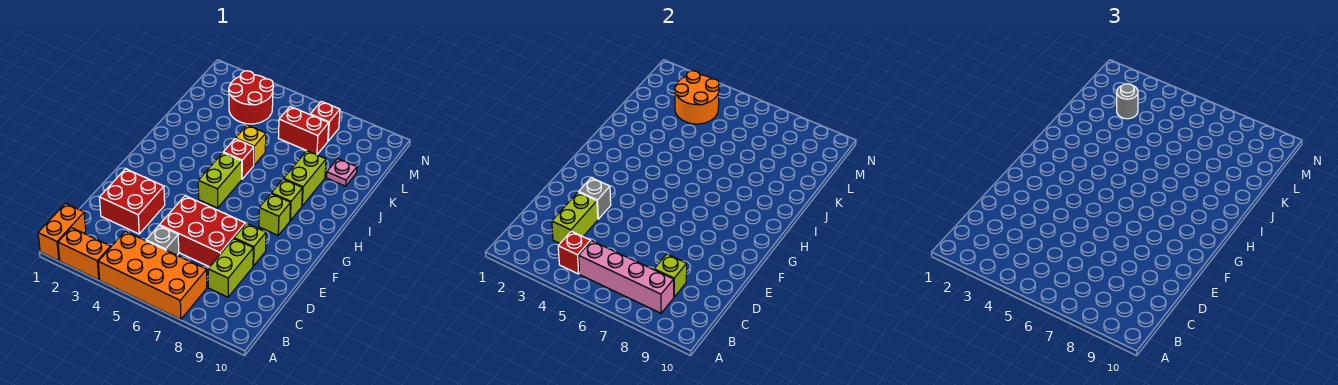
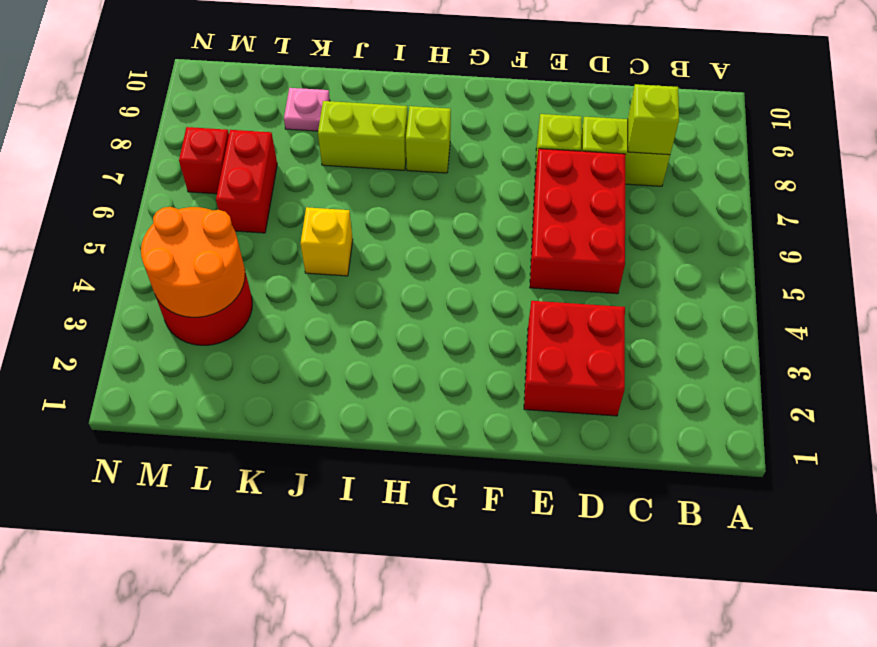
none -> orange brick A1:B1 level 1
none -> orange brick A2:A3 level 1
none -> orange brick A4:B7 level 1

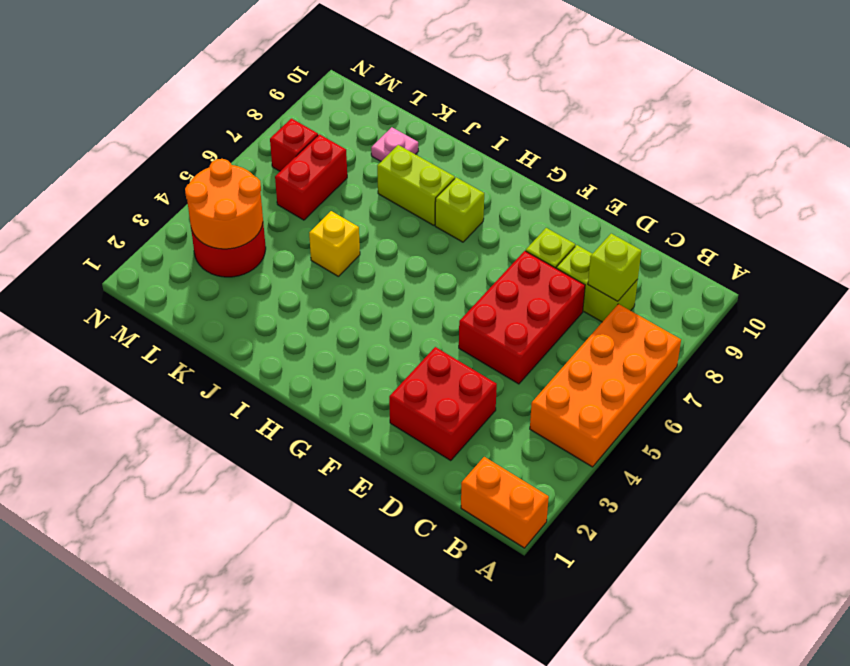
none -> orange brick A2:A3 level 1
none -> grey brick C5 level 1
none -> lime brick G5:H5 level 1

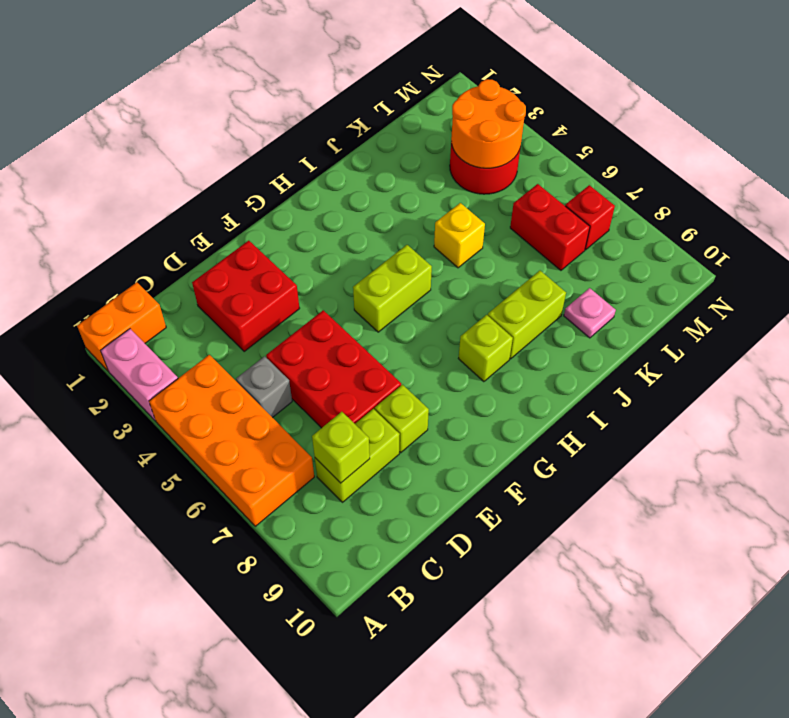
pink brick A2:A3 level 1 -> orange brick A2:A3 level 1
none -> lime brick G8 level 1
none -> red brick I5 level 1
none -> red brick B4 level 2

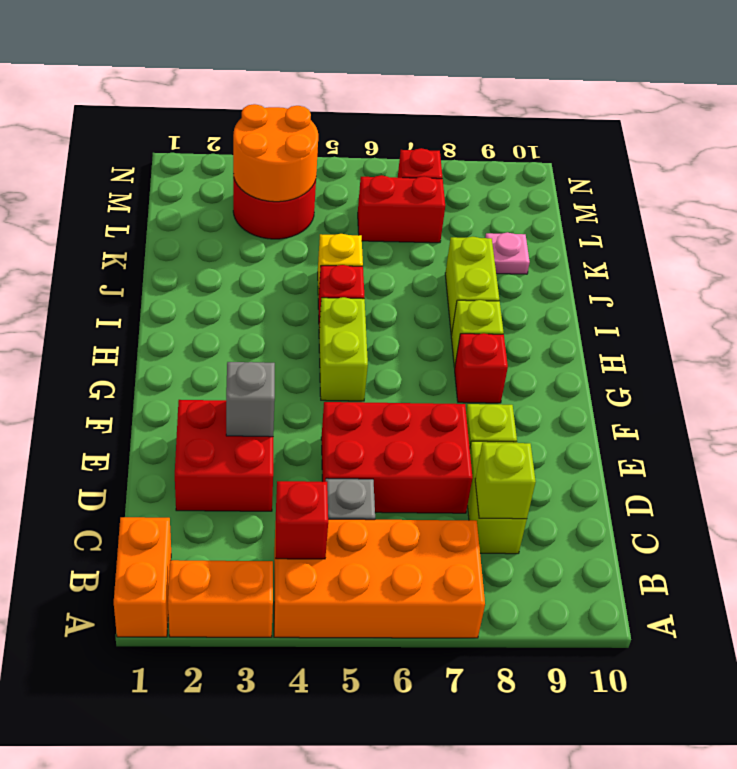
red brick G8 level 1 -> lime brick G8 level 1
none -> pink brick B5:B8 level 2
none -> lime brick C3:D3 level 2
none -> grey round brick L3 level 3

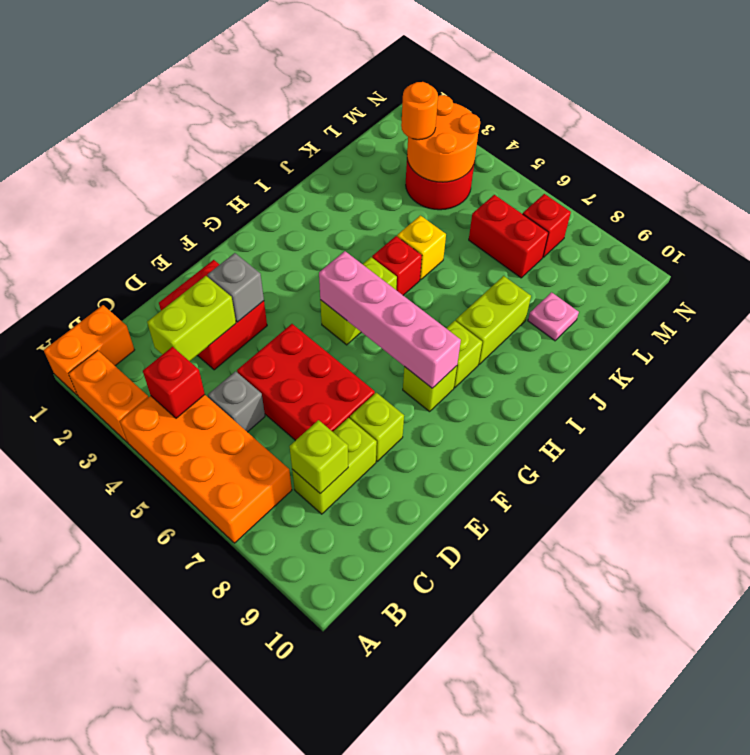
pink brick G5:G8 level 2 -> pink brick B5:B8 level 2
orange round brick L3 level 3 -> grey round brick L3 level 3

